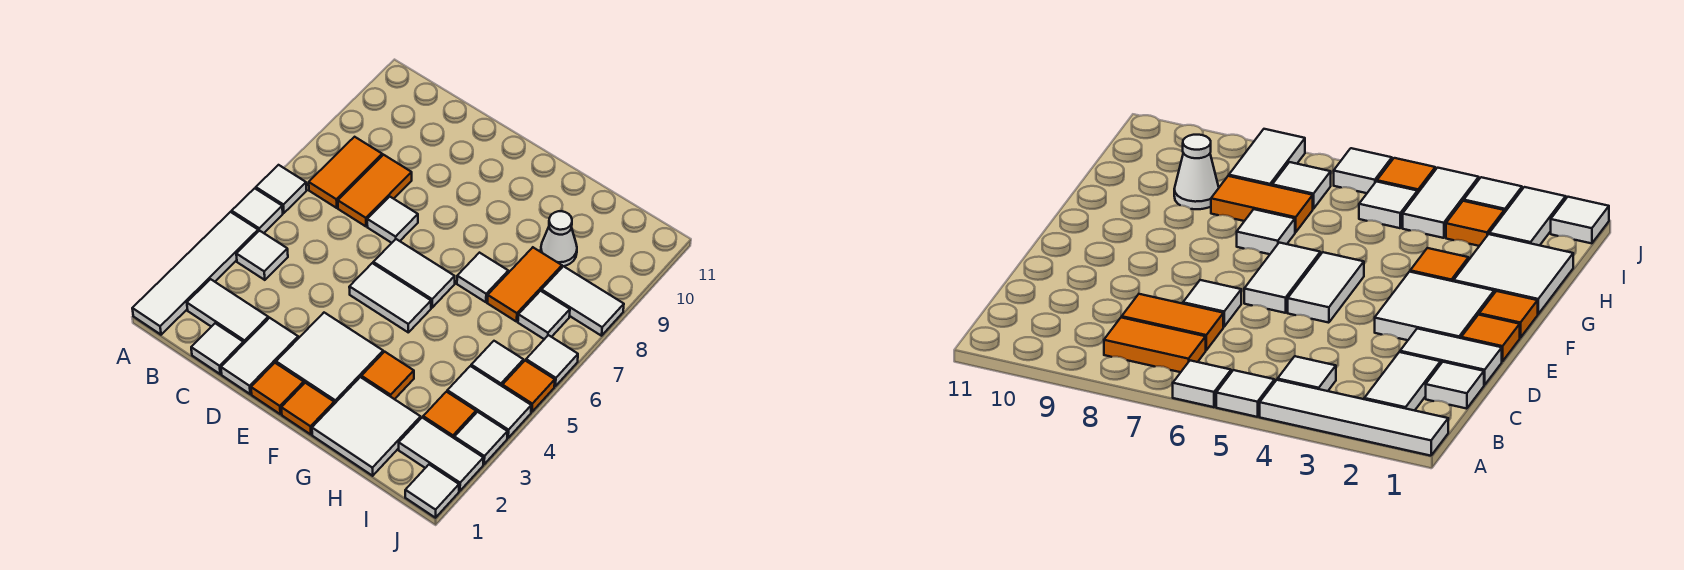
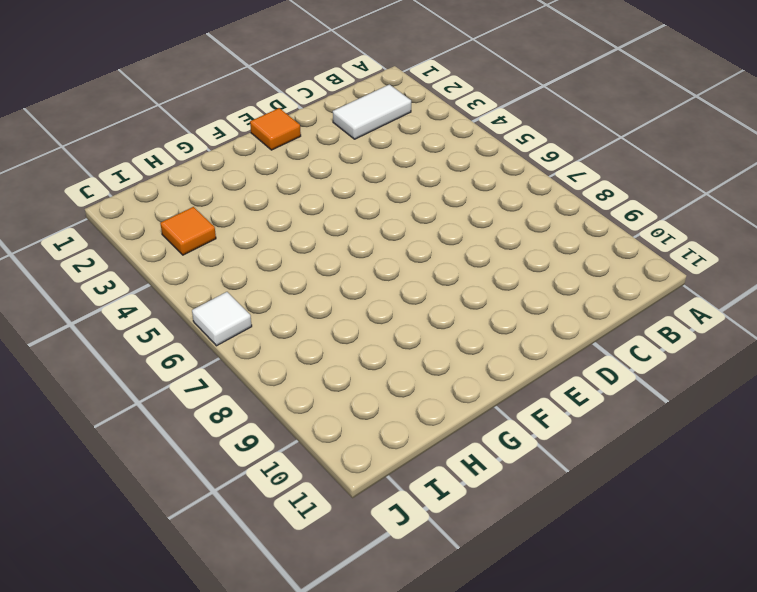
none -> white tile A1:A4 level 1
none -> white tile A5 level 1
none -> white tile A6 level 1
none -> white tile B4 level 1

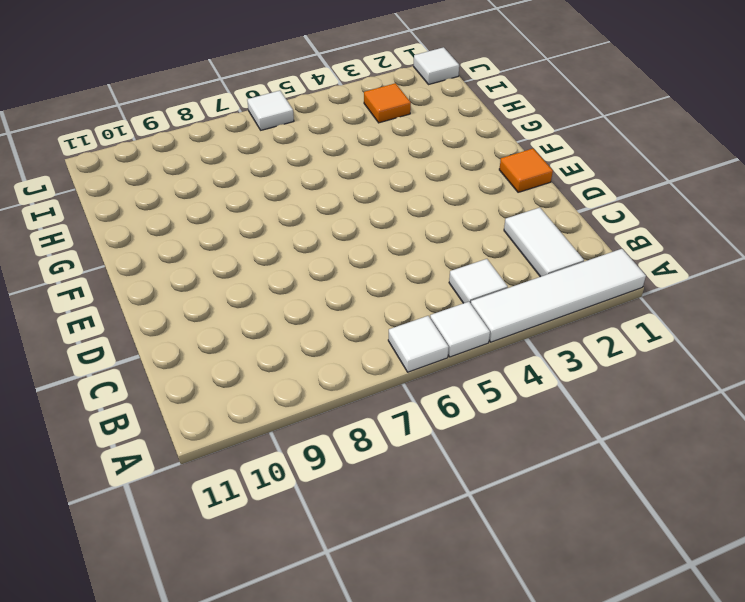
none -> orange tile B7:B8 level 1
none -> white tile C1 level 1
none -> orange tile C7:C8 level 1
none -> white tile D1:D2 level 1

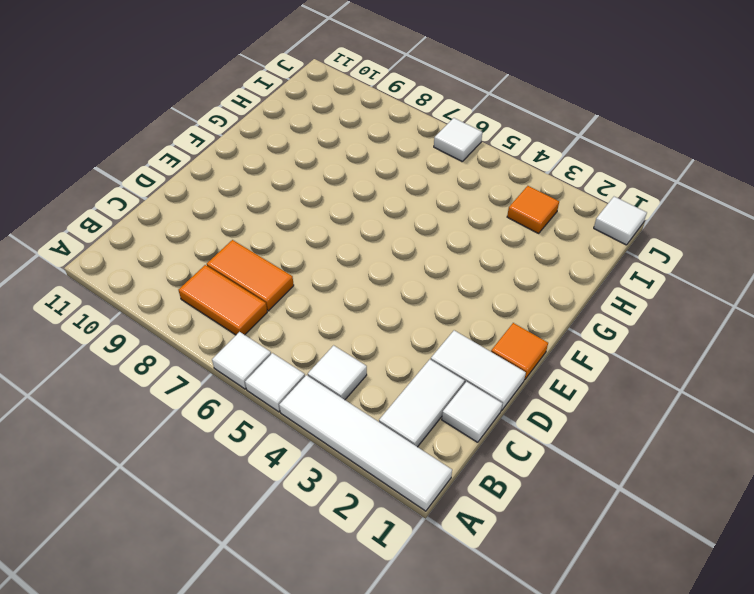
none -> white tile D7 level 1
none -> white tile E2:F3 level 1
none -> white tile E5:F5 level 1
none -> white tile E6:F6 level 1

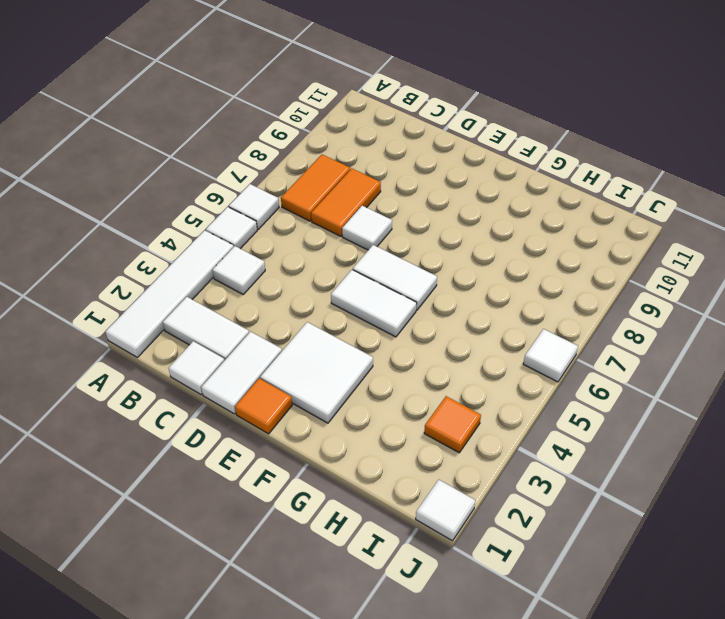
none -> orange tile F1 level 1
none -> white tile G1:H2 level 1
none -> orange tile G3 level 1
none -> white tile G7 level 1

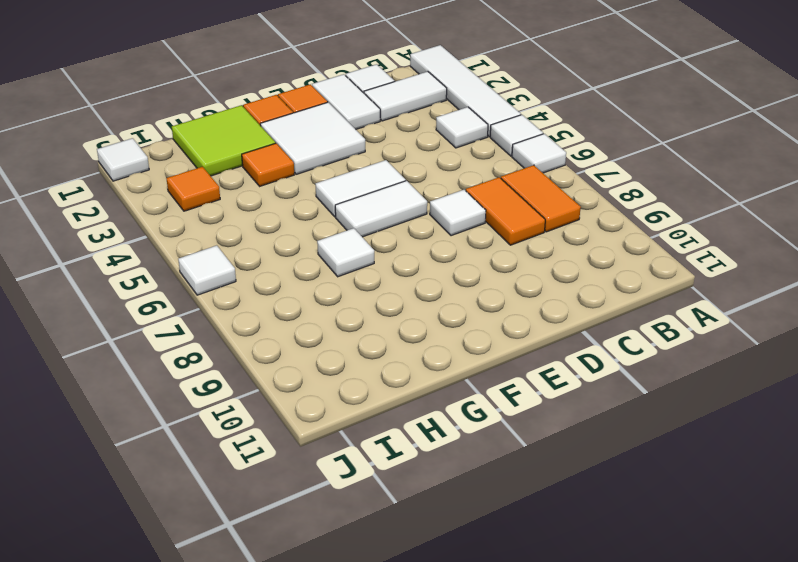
lime tile G1:H2 level 1 -> white tile G1:H2 level 1
none -> orange tile H7:H8 level 1
none -> white cone H9 level 1
none -> white tile I2:J2 level 1
none -> white tile I4:J4 level 1

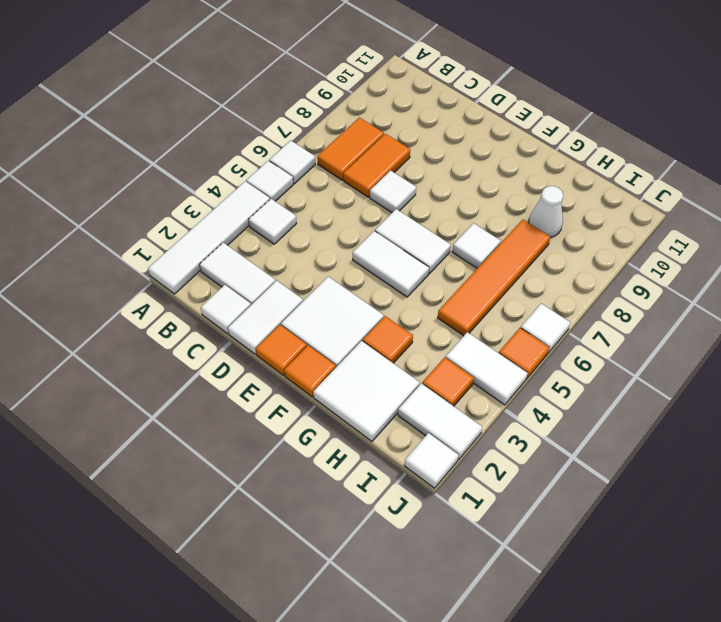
orange tile H5:H8 level 1 -> orange tile H7:H8 level 1
none -> white tile I5 level 1
none -> white tile I7 level 1
none -> white tile I8:J8 level 1
none -> white tile J3 level 1

